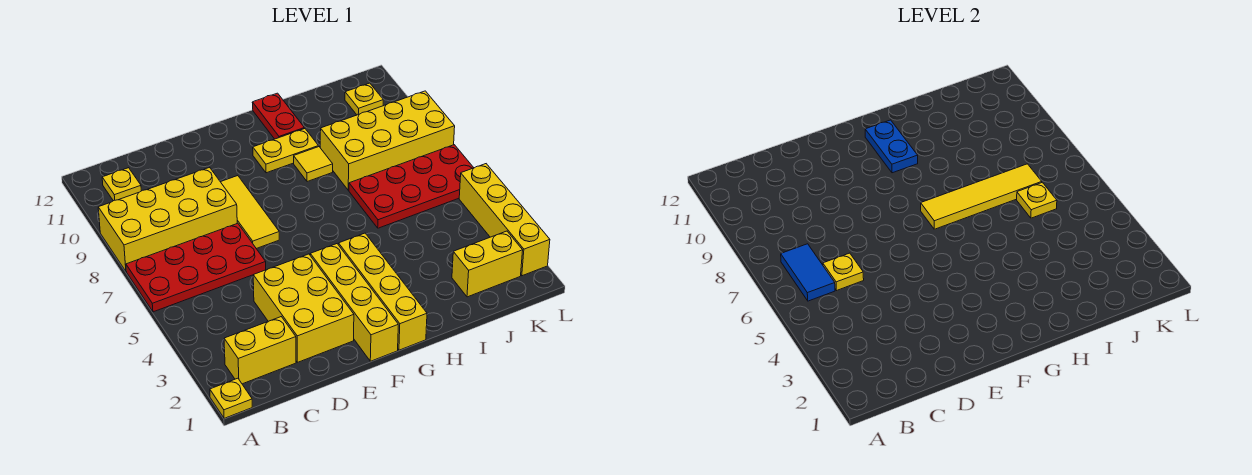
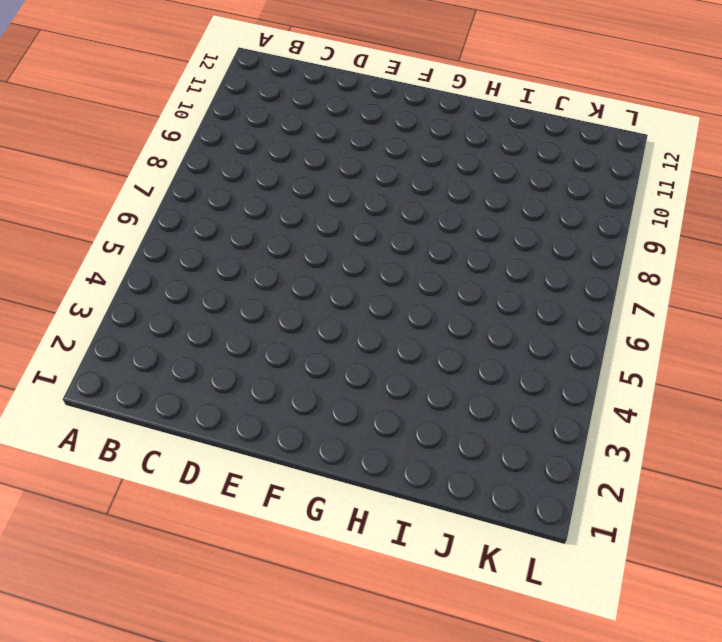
none -> yellow plate A1 level 1
none -> red plate A6:D7 level 1
none -> yellow brick A8:D9 level 1

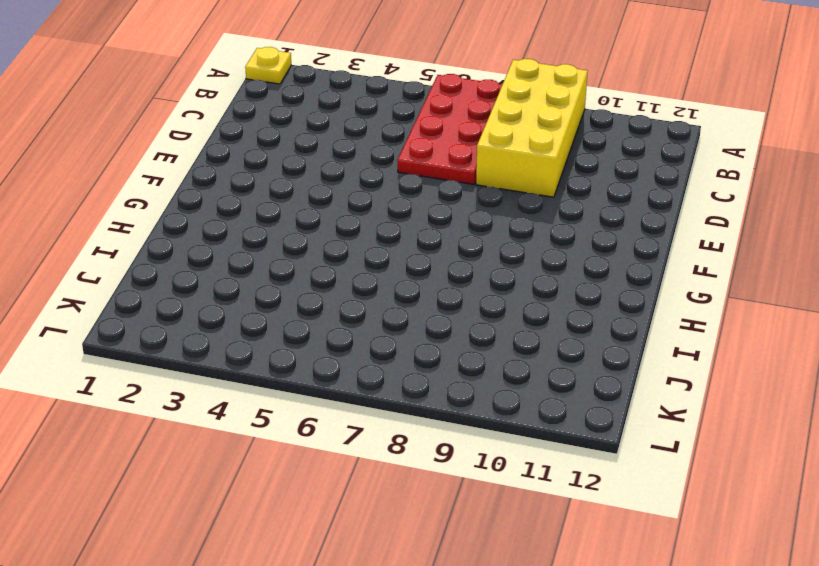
none -> yellow brick B2:C2 level 1
none -> yellow plate B11 level 1
none -> yellow brick D2:E4 level 1

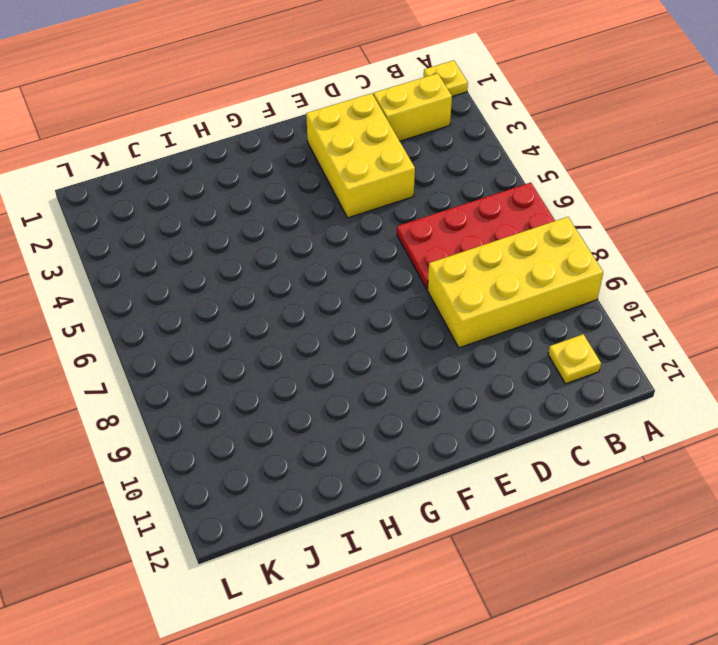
none -> yellow tile E7:E9 level 1
none -> yellow brick F1:F4 level 1
none -> yellow brick G1:G4 level 1

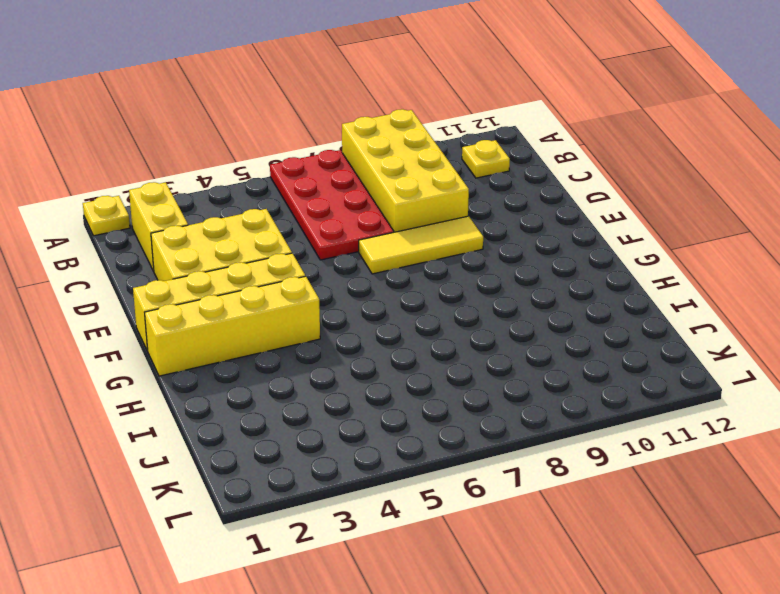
none -> yellow plate G10:H10 level 1
none -> yellow tile H9 level 1
none -> red plate H11:H12 level 1

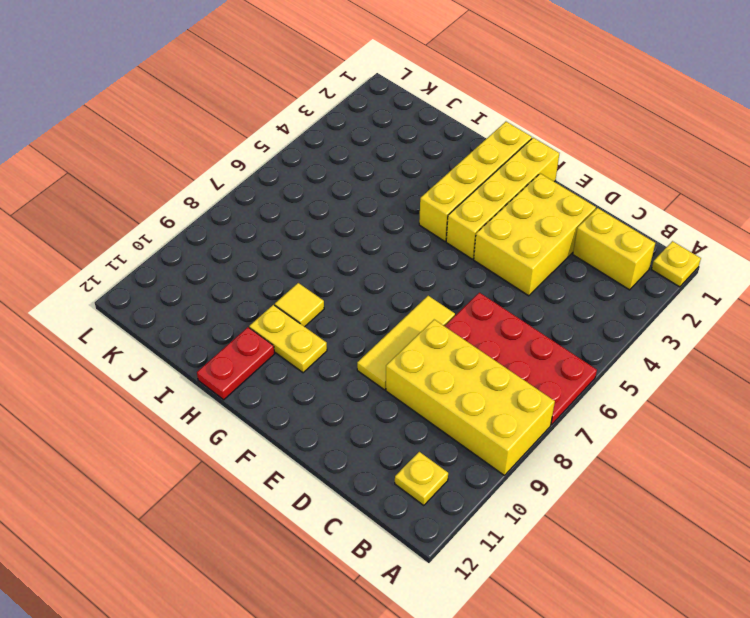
none -> red plate I6:L7 level 1
none -> yellow brick I8:L9 level 1
none -> yellow brick J2:K2 level 1

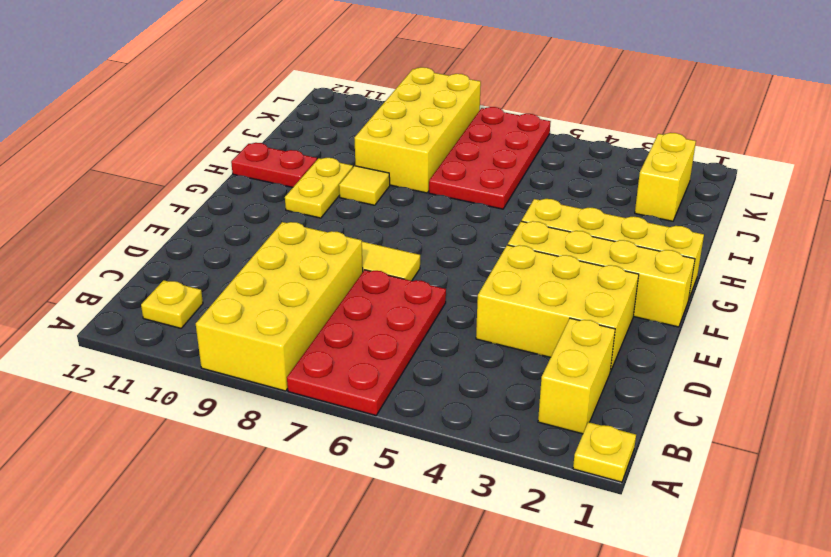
none -> yellow plate K11 level 1
none -> yellow brick L2:L5 level 1
none -> blue tile B6:B7 level 2

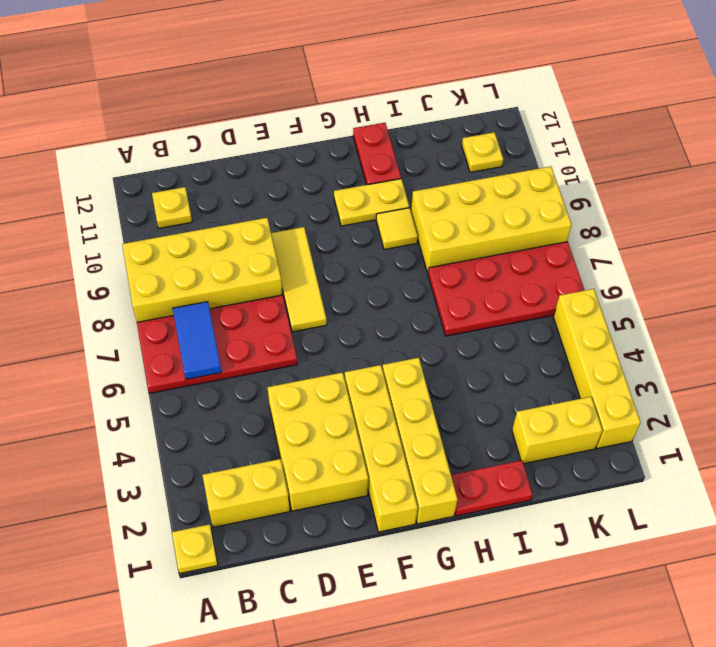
red plate H1:I1 level 1 -> none
none -> yellow plate C6 level 2
none -> yellow tile G7:J7 level 2
none -> blue plate G10:G11 level 2

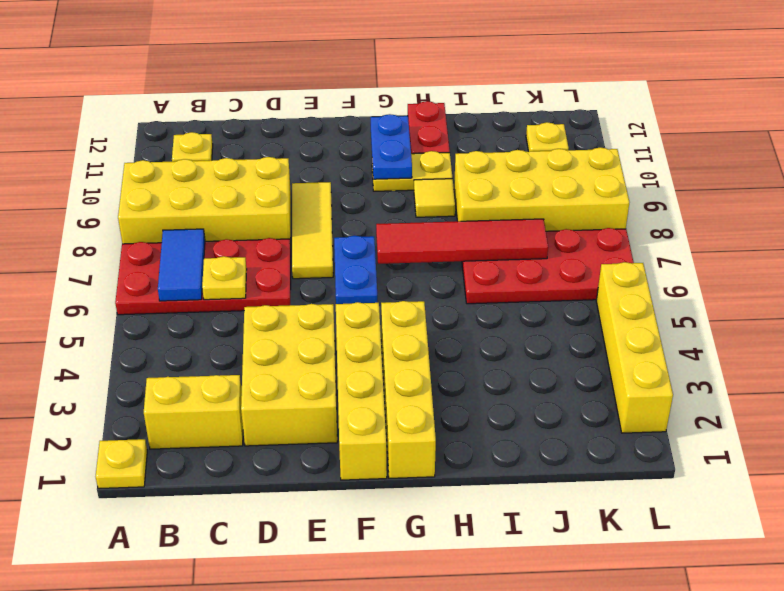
blue plate F6:F7 level 1 -> none
red tile G7:J7 level 2 -> yellow tile G7:J7 level 2
none -> yellow brick J2:K2 level 1
none -> yellow plate J6 level 2

